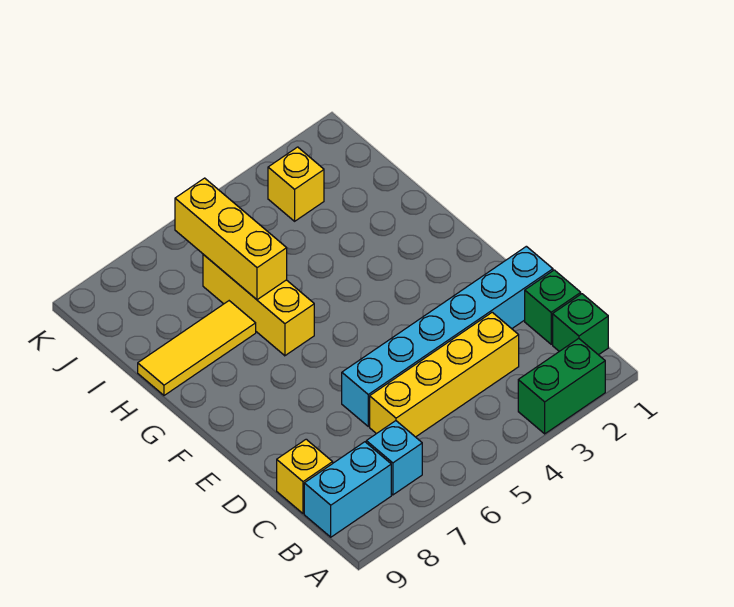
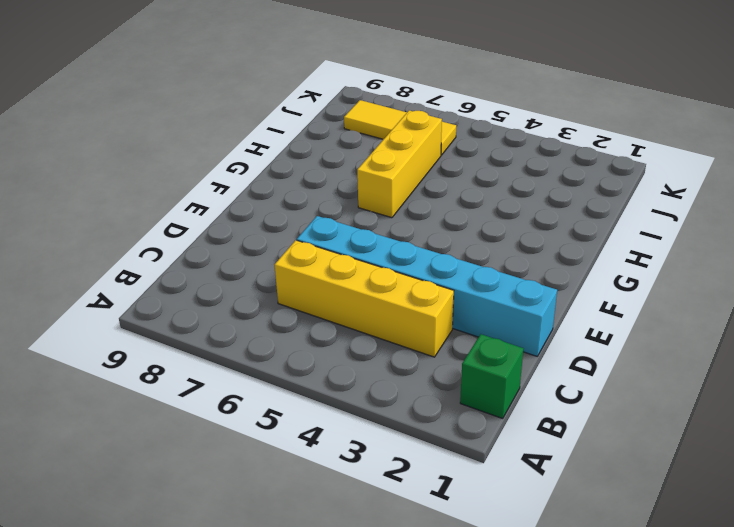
yellow tile J6:J8 level 1 -> yellow tile H7:H9 level 1
none -> green brick A2:A3 level 1
none -> cyan brick B7 level 1
none -> cyan brick B8:B9 level 1

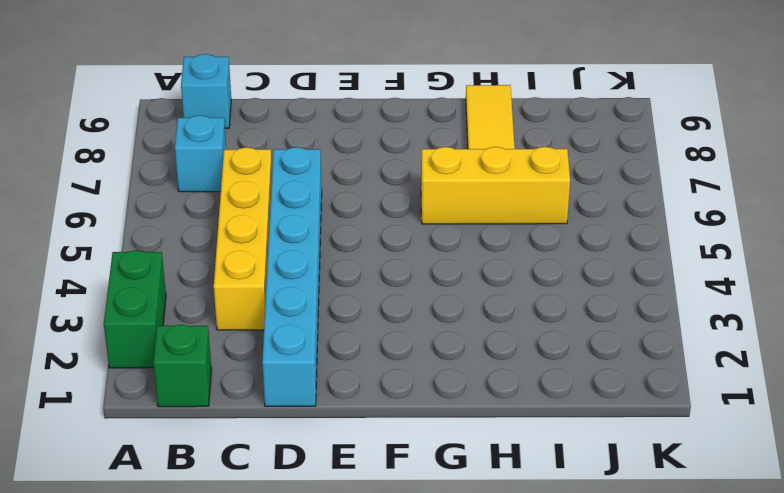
cyan brick B9 level 1 -> cyan brick B8:B9 level 1
none -> green brick C1 level 1
none -> yellow brick C9 level 1
none -> yellow brick J3 level 1

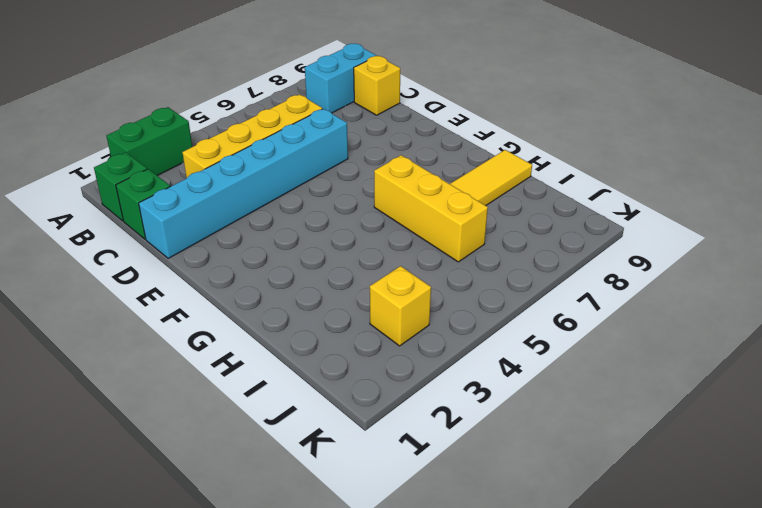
none -> cyan brick B7 level 1
none -> yellow brick H6:J6 level 2

